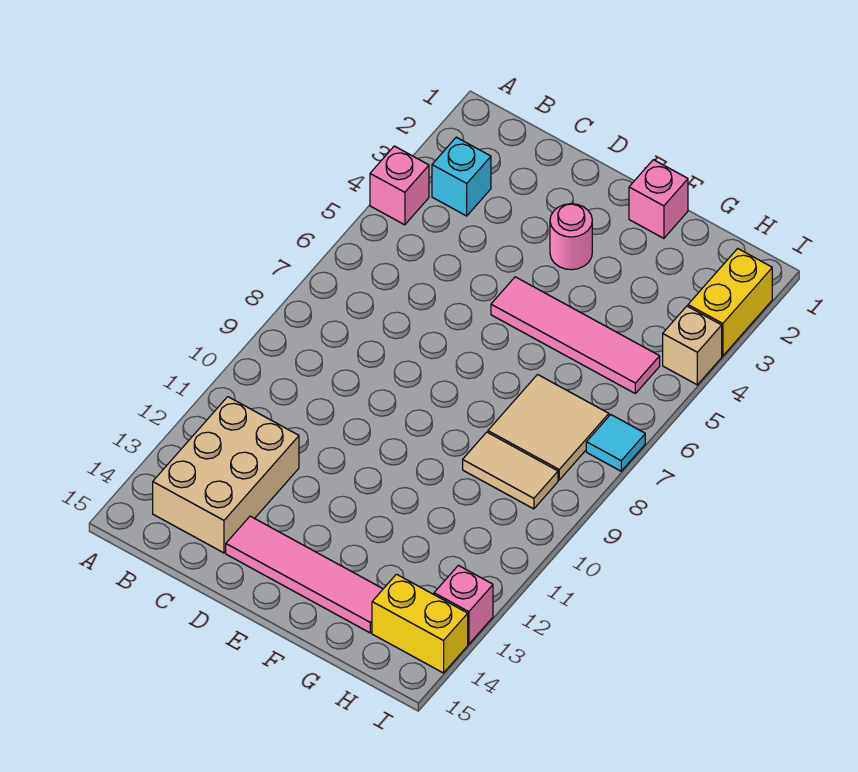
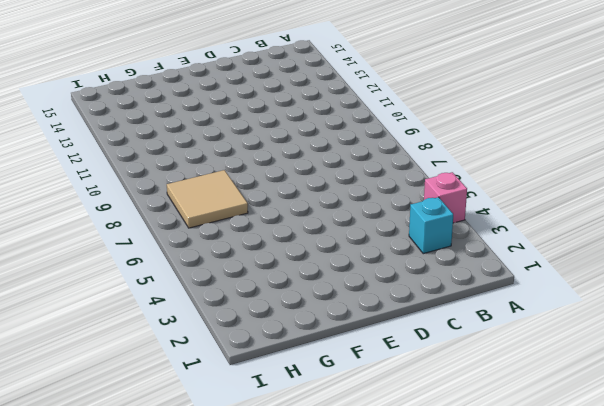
none -> tan brick B12:C14 level 1
none -> pink tile D14:G14 level 1
none -> pink round brick E3 level 1

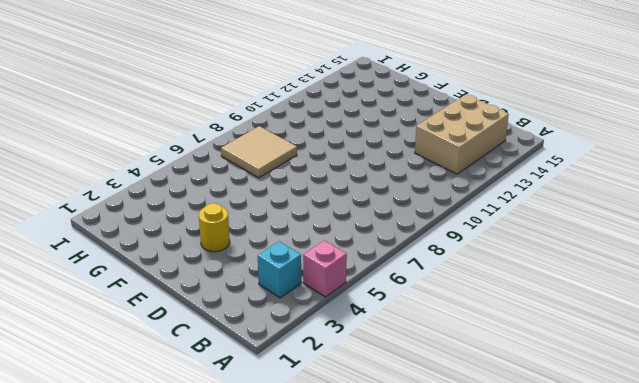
yellow round brick E3 level 1 -> pink round brick E3 level 1
none -> pink tile D14:G14 level 1
none -> pink tile E5:H5 level 1
none -> pink brick F1 level 1

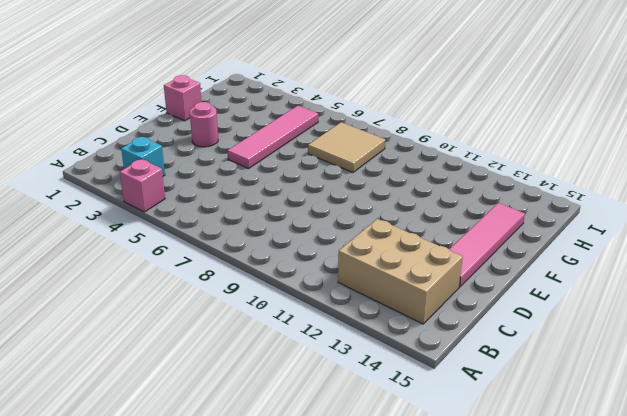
none -> tan tile G9:H9 level 1
none -> yellow brick H14:I14 level 1
none -> yellow brick I2:I3 level 1

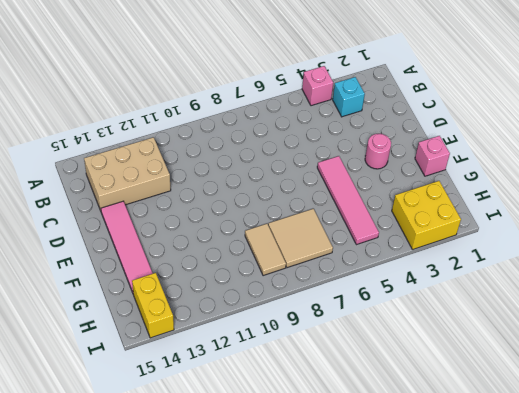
yellow brick H2:I3 level 1 -> yellow brick I2:I3 level 1
none -> tan brick I4 level 1
none -> cyan tile I7 level 1
none -> pink brick I13 level 1

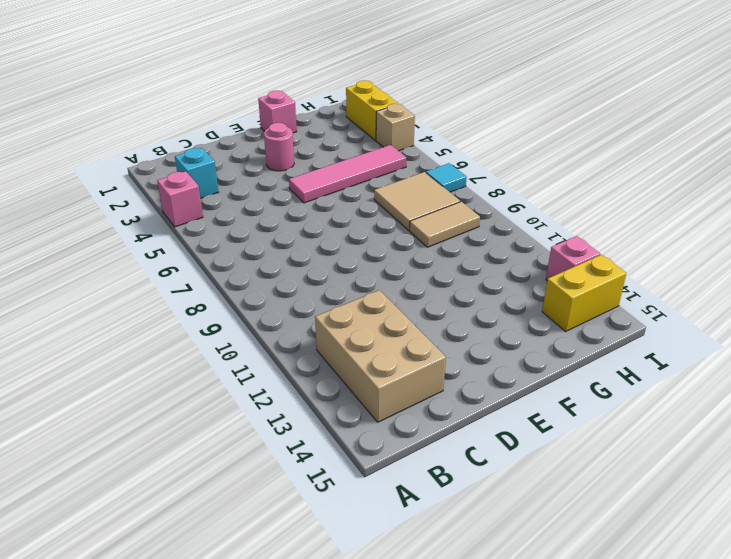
none -> pink tile D14:G14 level 1

